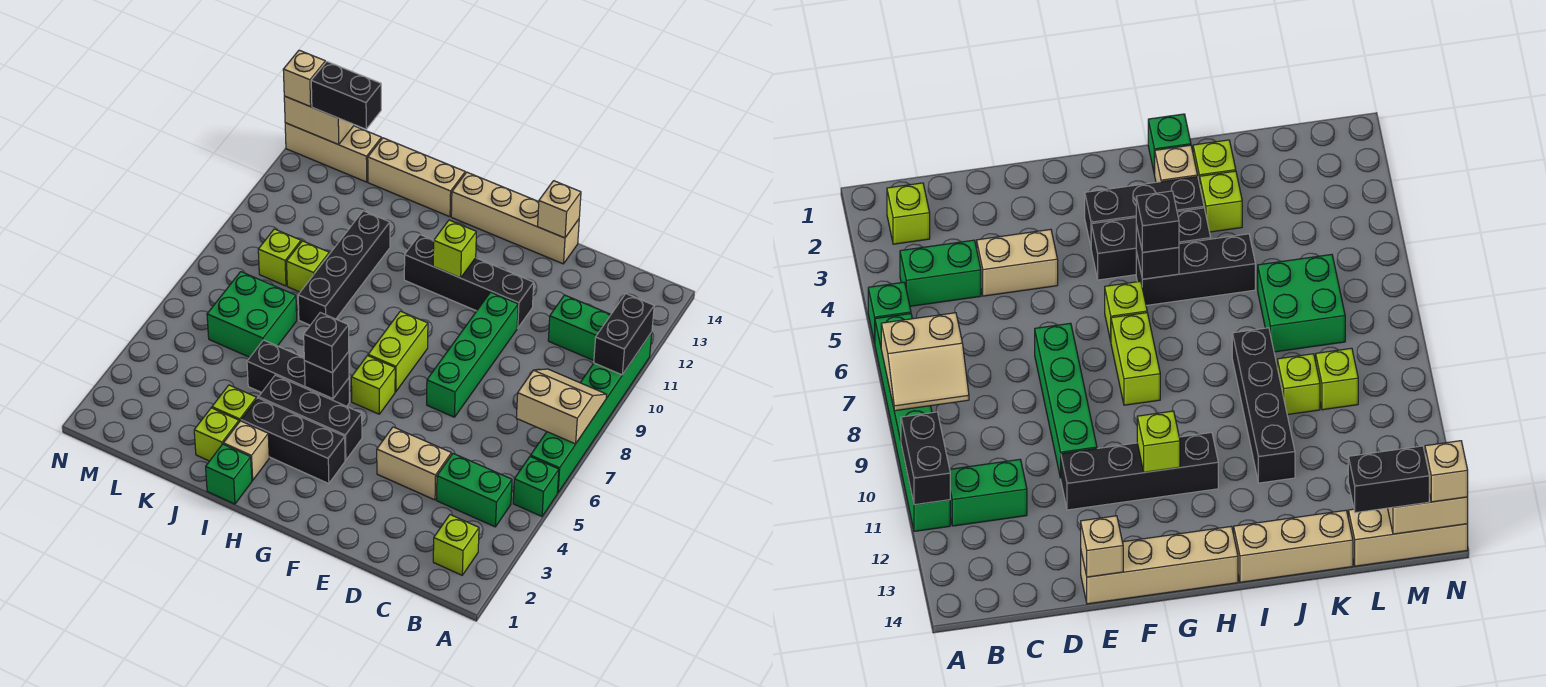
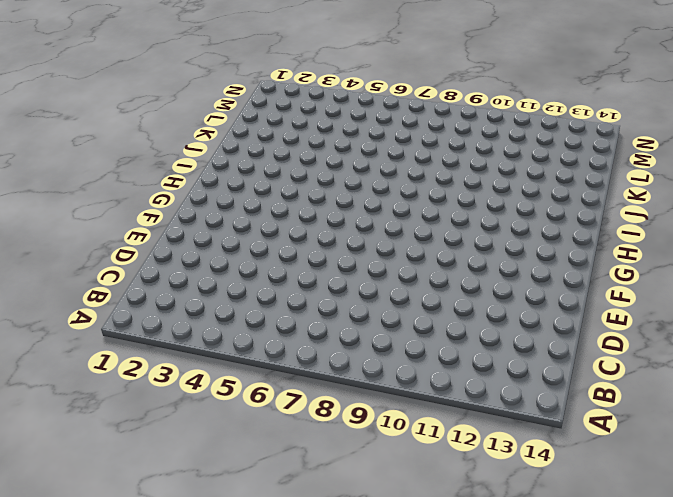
none -> green brick A5 level 1
none -> green brick A6:A11 level 1
none -> lime brick B2 level 1
none -> green brick B4:C4 level 1

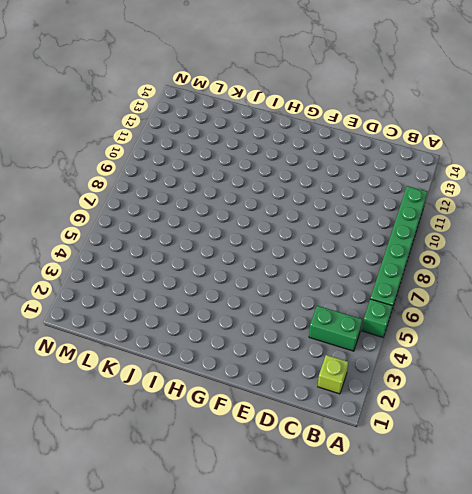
none -> green brick B11:C11 level 1
none -> tan brick D4:E4 level 1
none -> green brick E7:E10 level 1
none -> black brick E11:H11 level 1

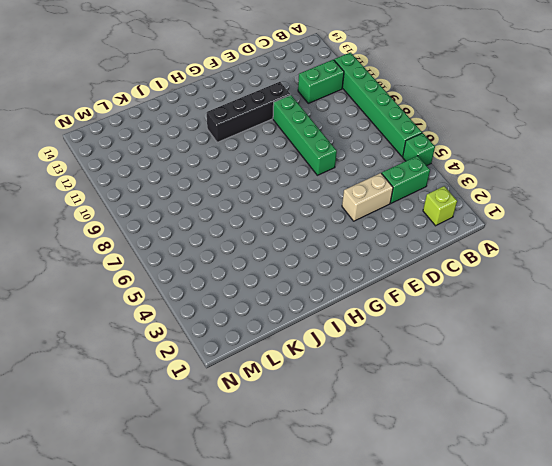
none -> tan brick E14:H14 level 1
none -> black brick G3:I3 level 1
none -> black brick G4:I4 level 1
none -> lime brick G6 level 1

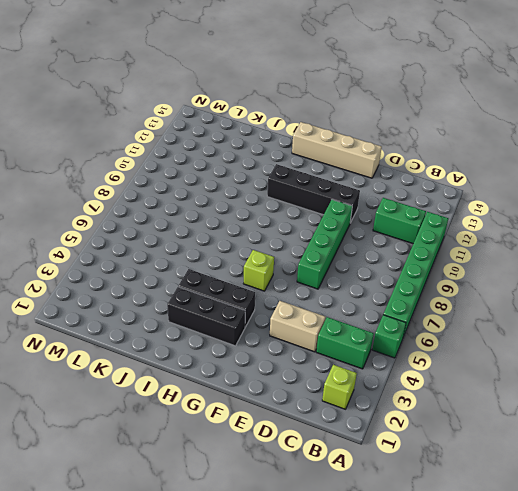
none -> lime brick G7:G8 level 1
none -> black brick H5:J5 level 1
none -> green brick I1 level 1
none -> tan brick I2 level 1

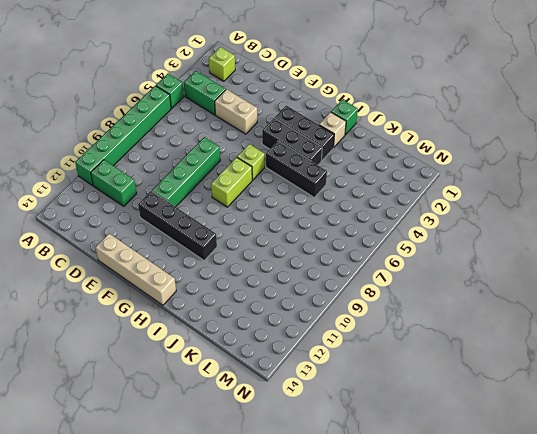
none -> tan brick I14:K14 level 1
none -> lime brick J2 level 1
none -> lime brick J3 level 1
none -> black brick J8:J11 level 1

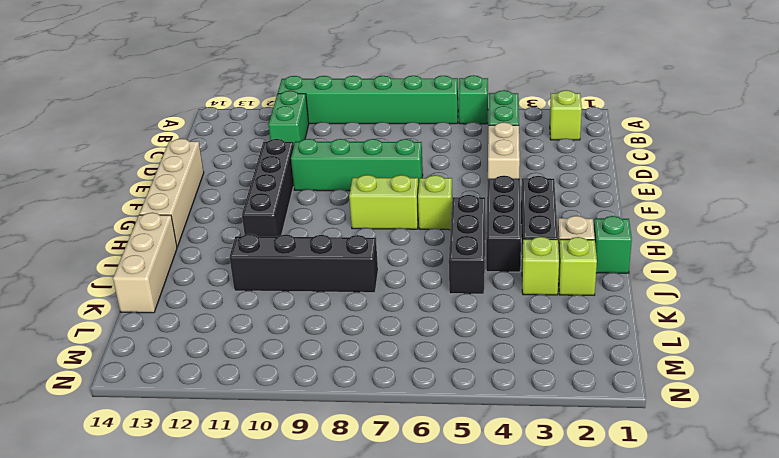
none -> green brick K6:L7 level 1
none -> lime brick K9 level 1
none -> lime brick L9 level 1
none -> tan brick L14:N14 level 1

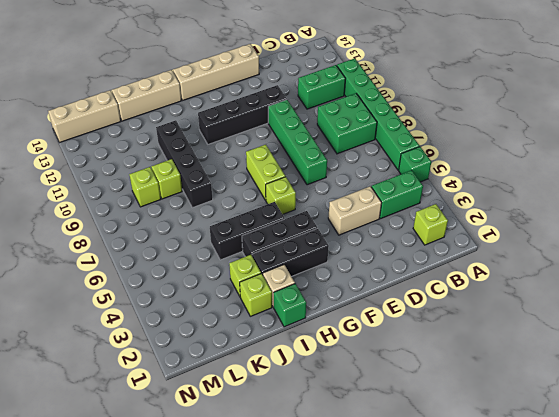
green brick B8:C9 level 1 -> green brick K6:L7 level 1
none -> tan slope A7:B8 level 2 top 7
none -> black brick A10:A11 level 2
none -> tan brick E14 level 2
none -> lime brick G11 level 2

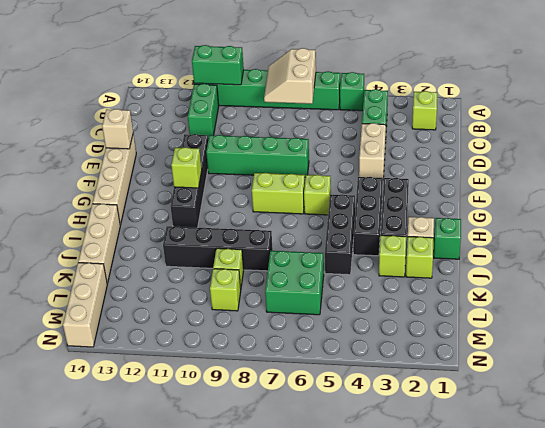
green brick A10:A11 level 2 -> black brick A10:A11 level 2
none -> black brick H5 level 2
none -> tan brick M14:N14 level 2
none -> black brick H5 level 3
none -> black brick L14:M14 level 3

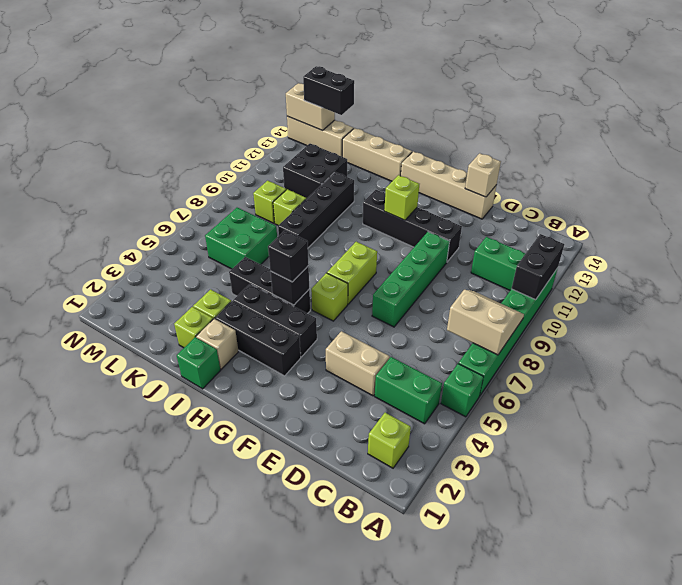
black brick K11:L12 level 1 -> none
none -> tan brick N14 level 3

